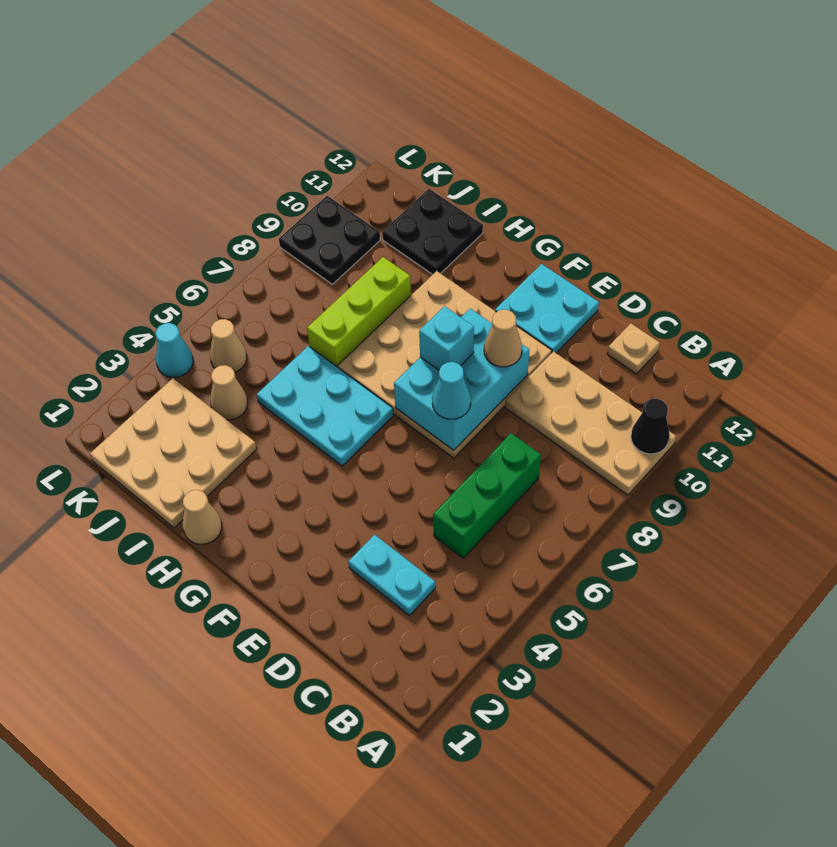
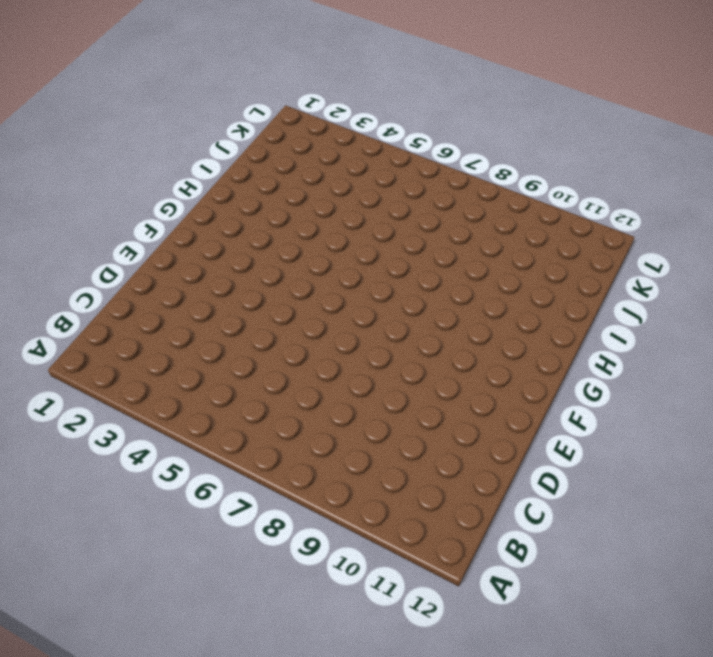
none -> tan plate A9:D10 level 1
none -> cyan plate C3:D3 level 1
none -> green brick C5:C7 level 1

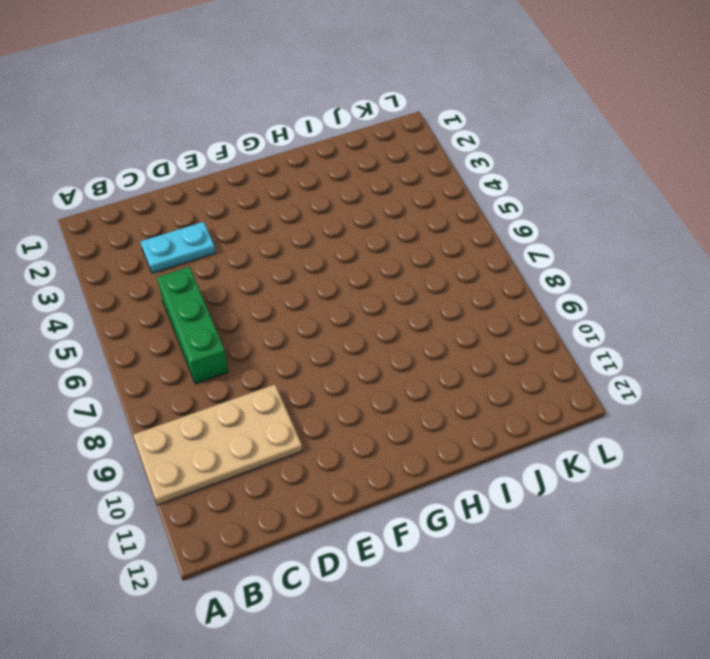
none -> tan plate C12 level 1
none -> tan plate E7:H10 level 1
none -> cyan plate E11:F12 level 1

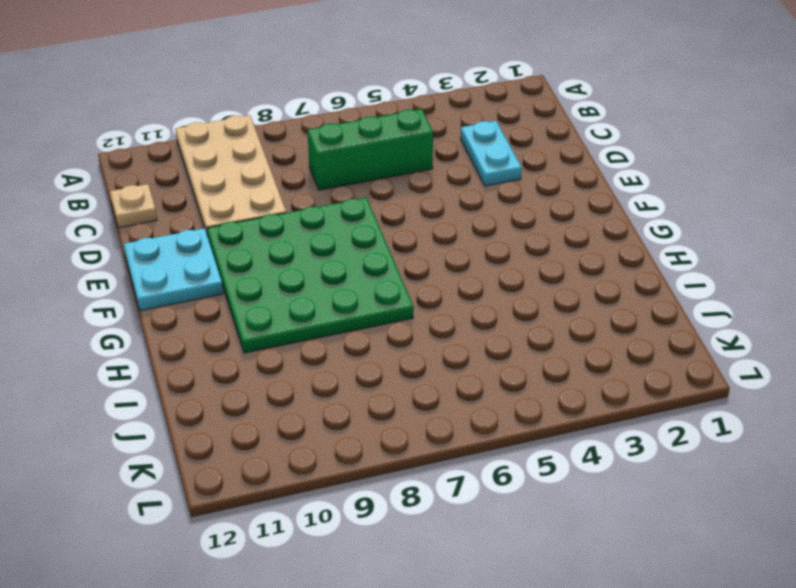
green plate E7:H10 level 1 -> tan plate E7:H10 level 1
none -> cyan plate G5:I6 level 1
none -> tan cone H1 level 1
none -> tan plate I1:K3 level 1

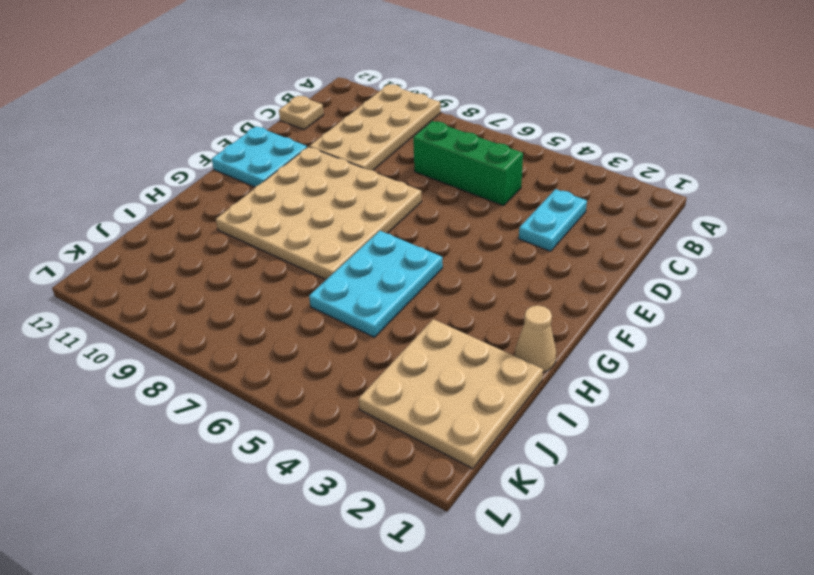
none -> lime brick I7:I9 level 1
none -> black plate I11:J12 level 1
none -> tan cone J4 level 1

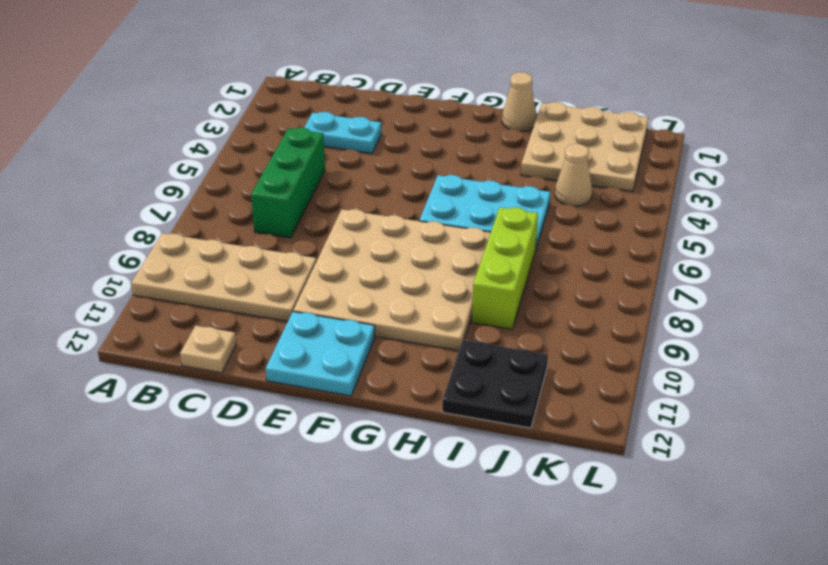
none -> tan cone K5 level 1
none -> black plate K9:L10 level 1
none -> cyan cone L4 level 1

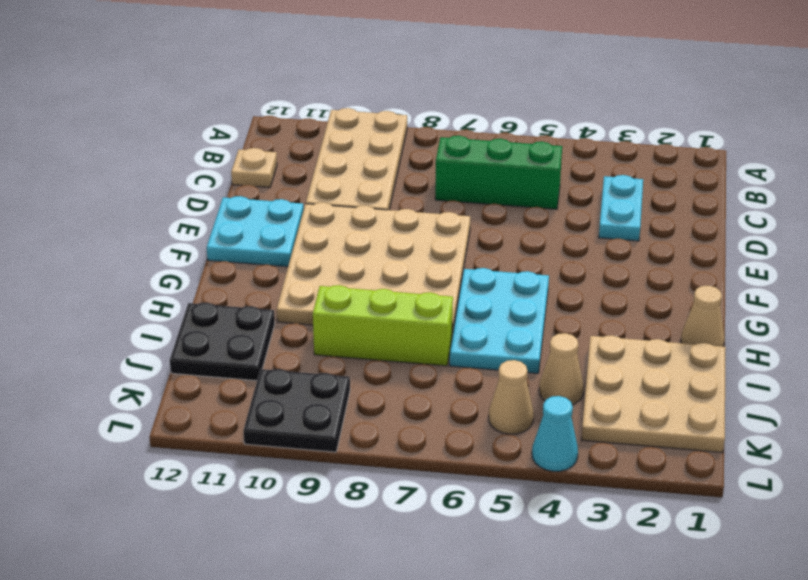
none -> black cone A10 level 2
none -> cyan brick E7:F9 level 2
none -> cyan cone E7 level 3

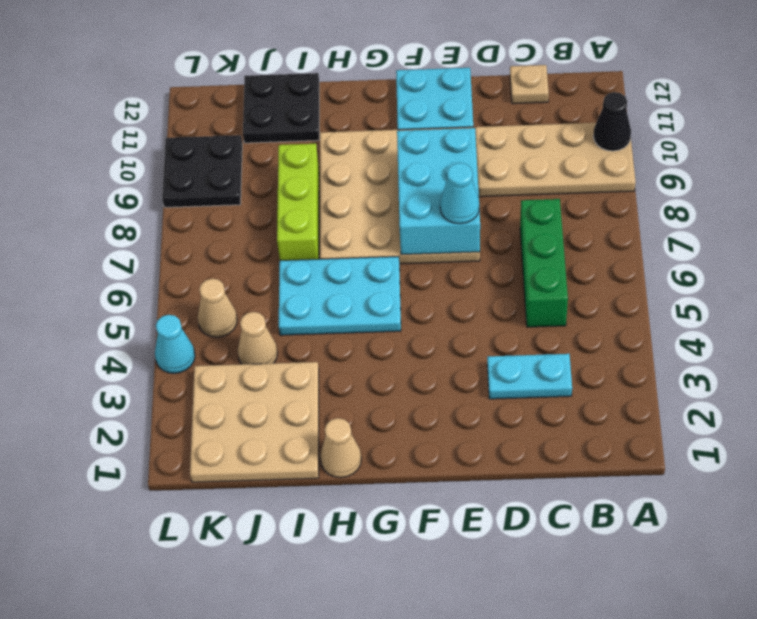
none -> tan cone E9 level 3
none -> cyan brick F8 level 3

